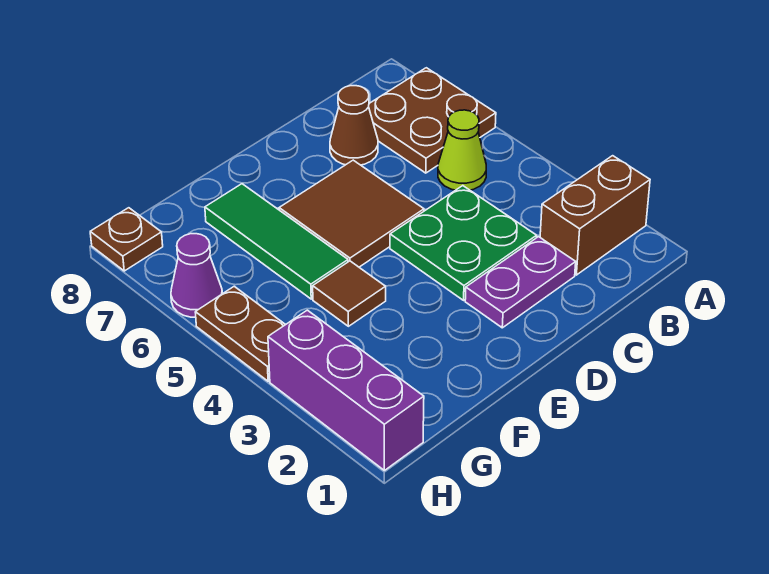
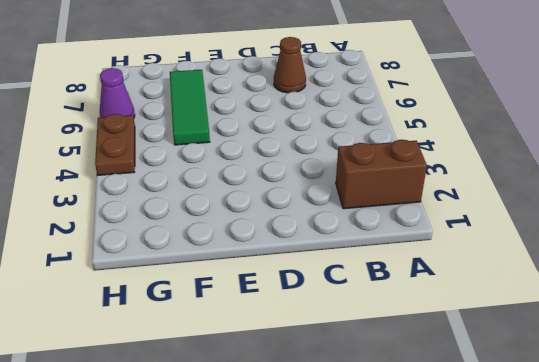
none -> brown plate A6:B7 level 1
none -> lime cone B5 level 1
none -> purple plate C2:D2 level 1

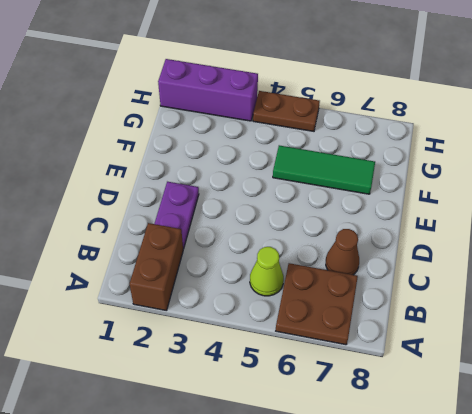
none -> green plate C3:D4 level 1
none -> brown tile D5:E6 level 1
none -> brown tile F4 level 1

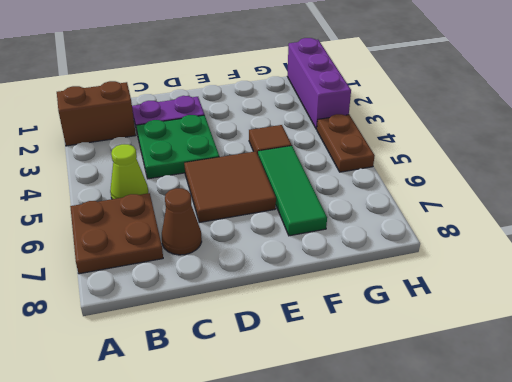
none -> purple cone H6 level 1
none -> brown plate H8 level 1

